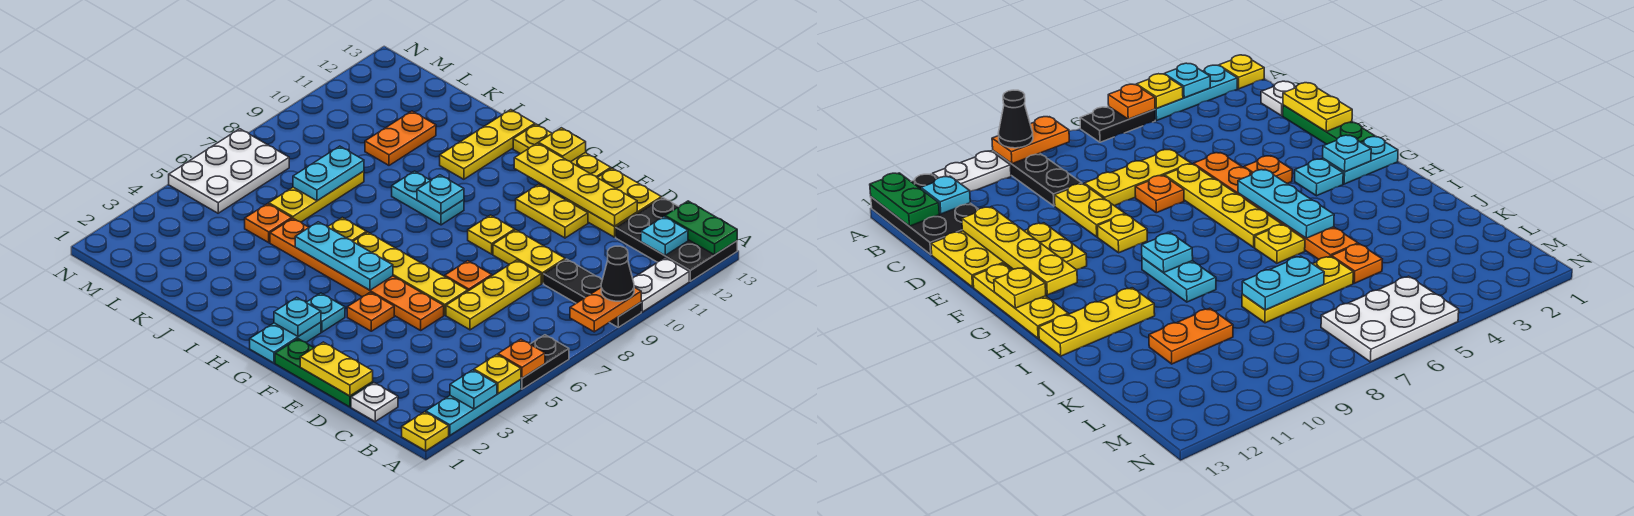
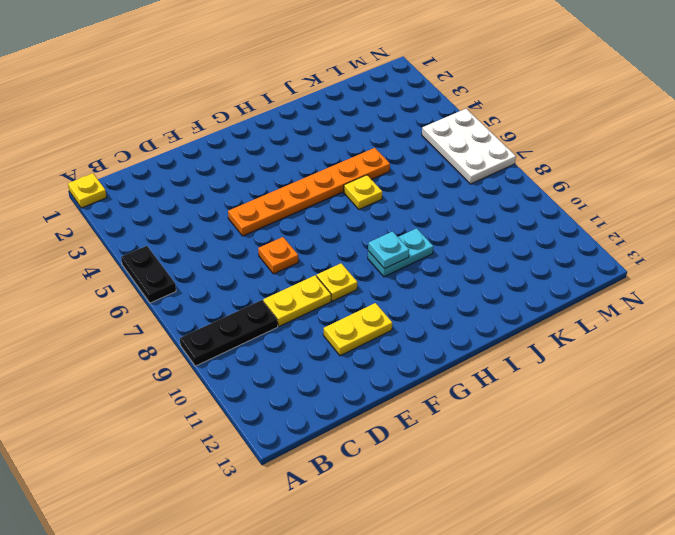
none -> cyan plate A2:A4 level 1
none -> white plate A10:A11 level 1
none -> black plate A12:C13 level 1
none -> white plate C1 level 1

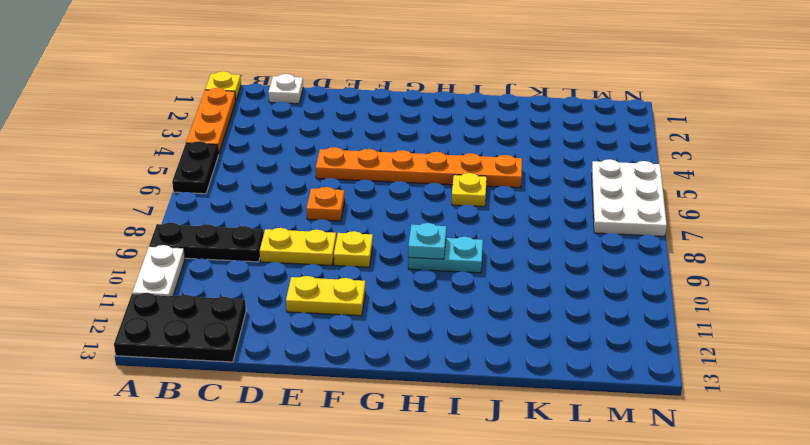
orange plate A2:A4 level 1 -> cyan plate A2:A4 level 1
none -> green plate D1:F1 level 1
none -> yellow plate D6:D8 level 1
none -> yellow plate D12:E13 level 1
none -> yellow plate E6:H6 level 1

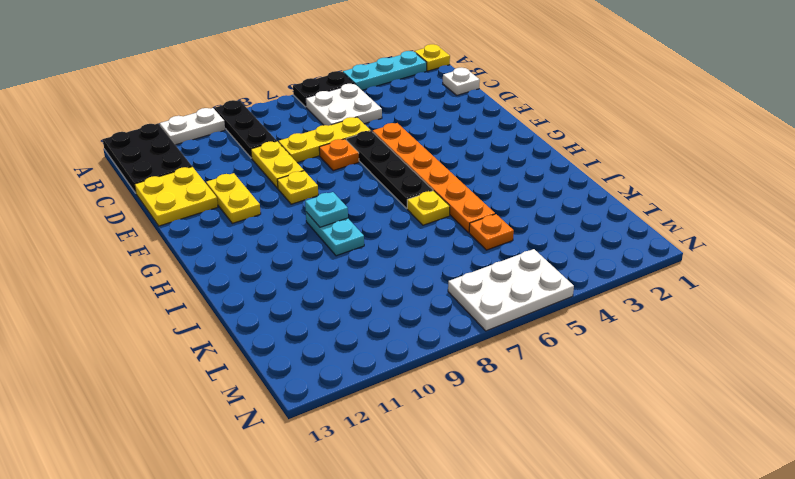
white plate B5:C6 level 1 -> none
black plate E6:H6 level 1 -> yellow plate E6:H6 level 1
none -> green plate D1:F1 level 1
none -> orange plate F4 level 1
none -> yellow plate F13:H13 level 1
none -> cyan plate G1:G2 level 1

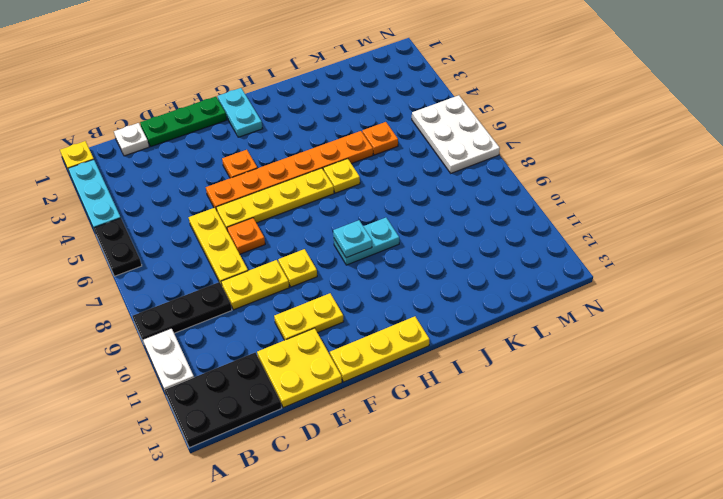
none -> cyan plate G3 level 1
none -> yellow plate I11:I13 level 1
none -> yellow plate K6:K8 level 1
none -> orange plate K10:K11 level 1

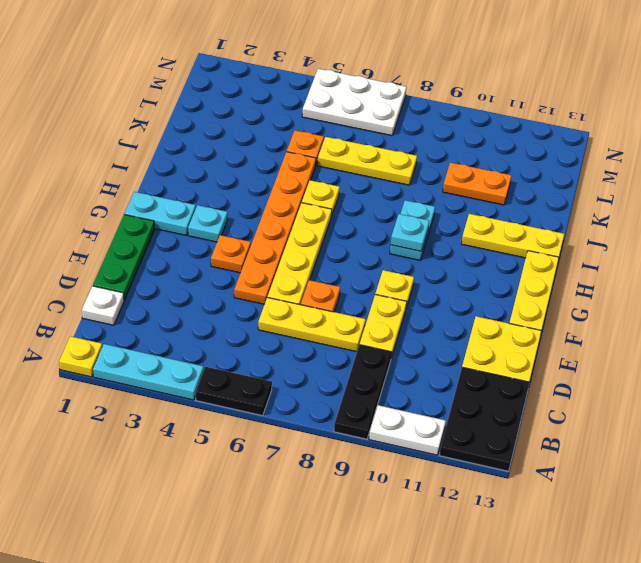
none -> yellow plate E11:F11 level 1
none -> cyan plate A3 level 2
none -> yellow plate A4 level 2
none -> orange plate A5 level 2

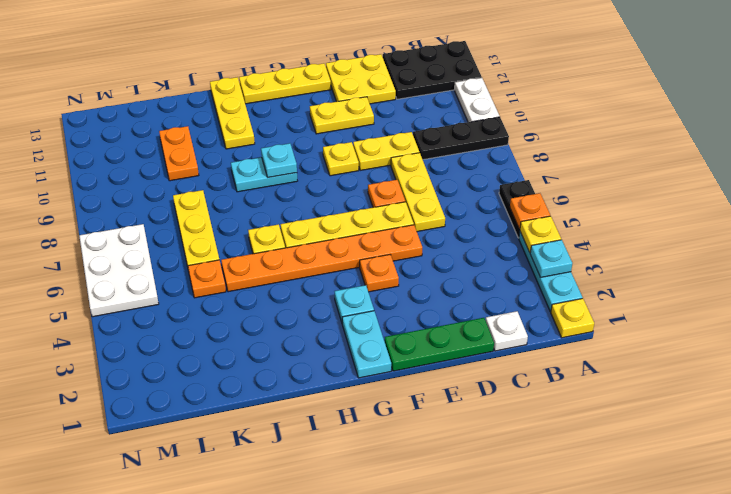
none -> orange plate A8:A9 level 2
none -> green plate A13:B13 level 2
none -> cyan plate B12 level 2
none -> yellow plate D1:E1 level 2

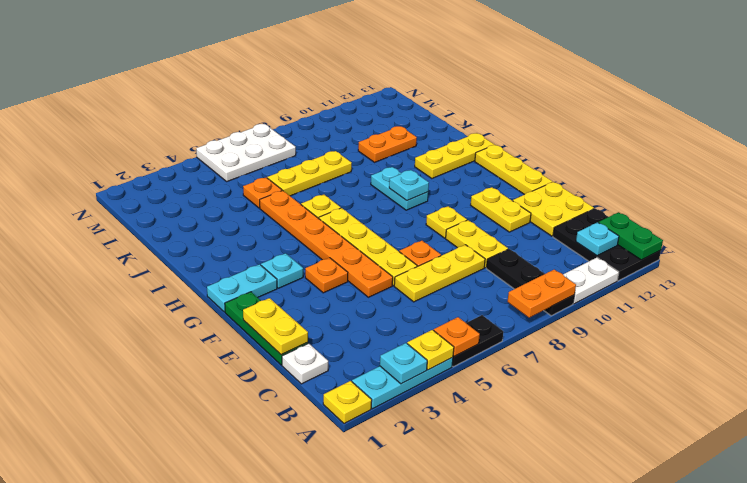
none -> yellow plate D12:G12 level 2
none -> cyan plate G2 level 2
none -> cyan plate G5:I5 level 2
none -> yellow plate G13 level 2

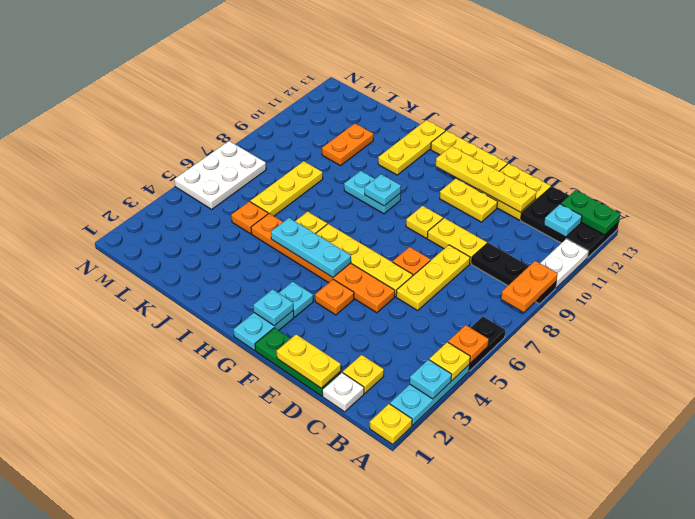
yellow plate C2 level 1 -> yellow plate G13 level 2
none -> cyan plate K7:K8 level 2
none -> black cone A9 level 3

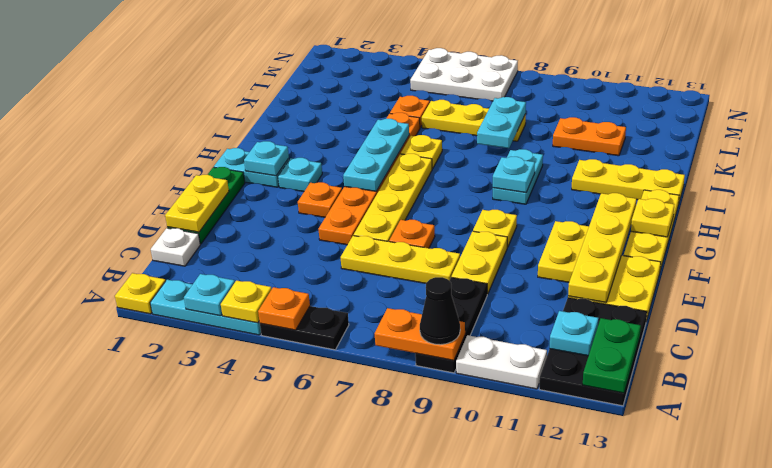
cyan plate J8:K8 level 2 -> cyan plate K7:K8 level 2

